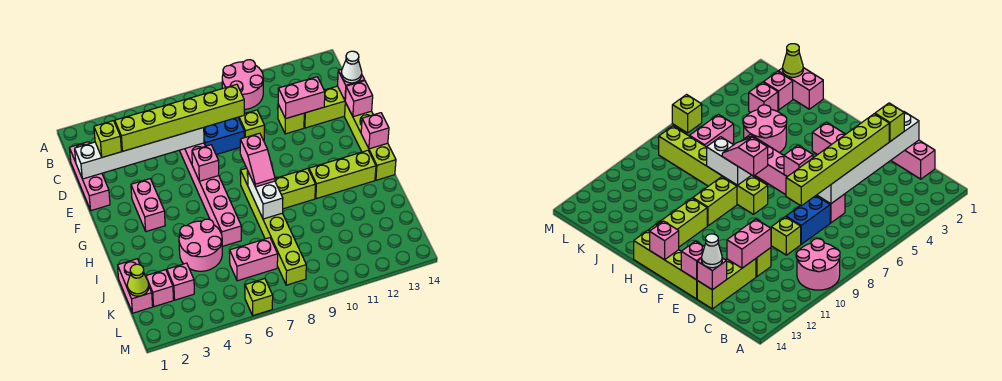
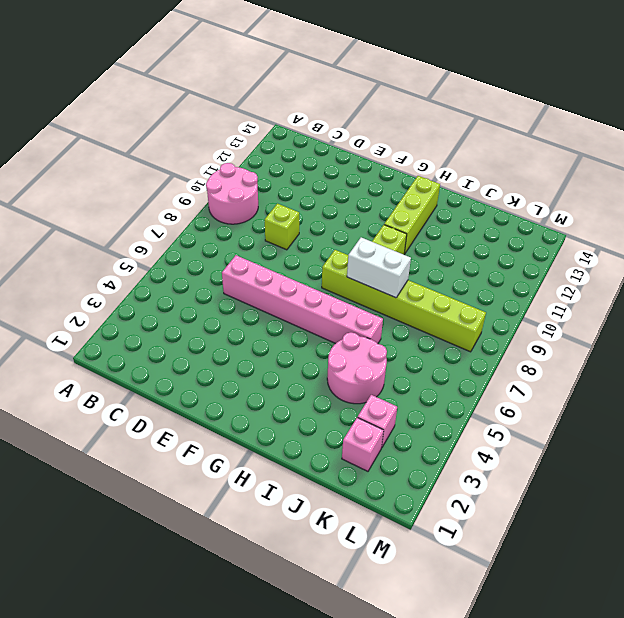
none -> pink brick C1:E1 level 1
none -> blue brick D7:D8 level 1
none -> lime brick D11 level 1
none -> lime brick D12:D14 level 1

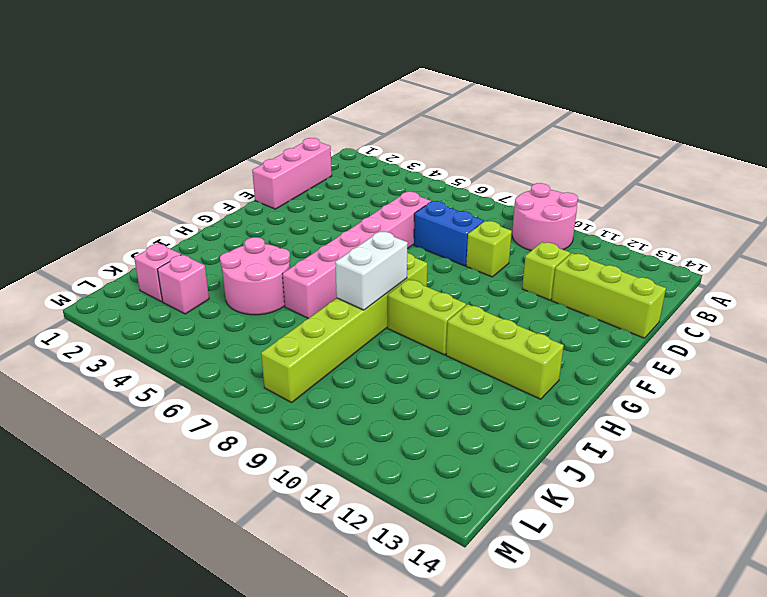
none -> lime brick E14:H14 level 1
none -> pink brick F3:G3 level 1
none -> pink brick J1:K1 level 1
none -> pink brick K6:K7 level 1

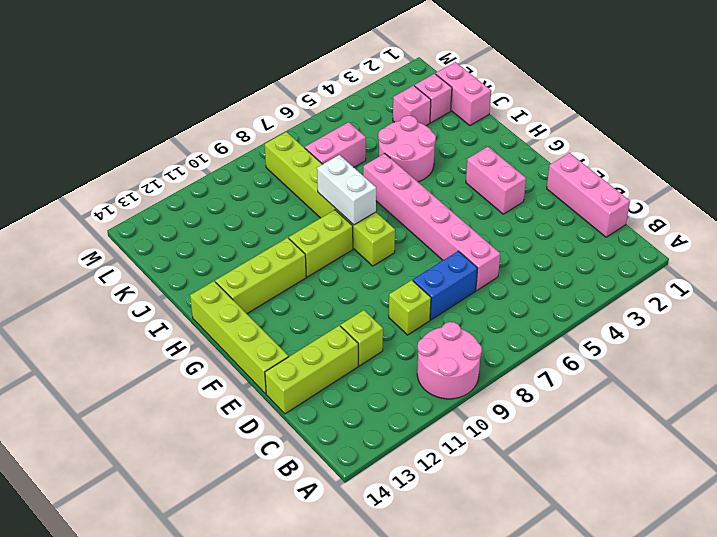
none -> lime brick M6 level 1
none -> white brick D1:D6 level 2
none -> pink brick D11:D12 level 2
none -> pink brick D14 level 2

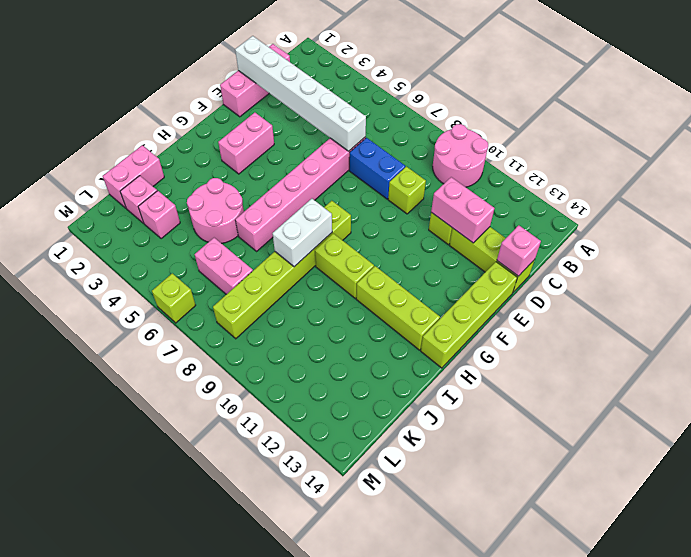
none -> pink brick E14 level 2
none -> pink brick F6 level 2
none -> pink brick G14 level 2
none -> lime cone K1 level 2

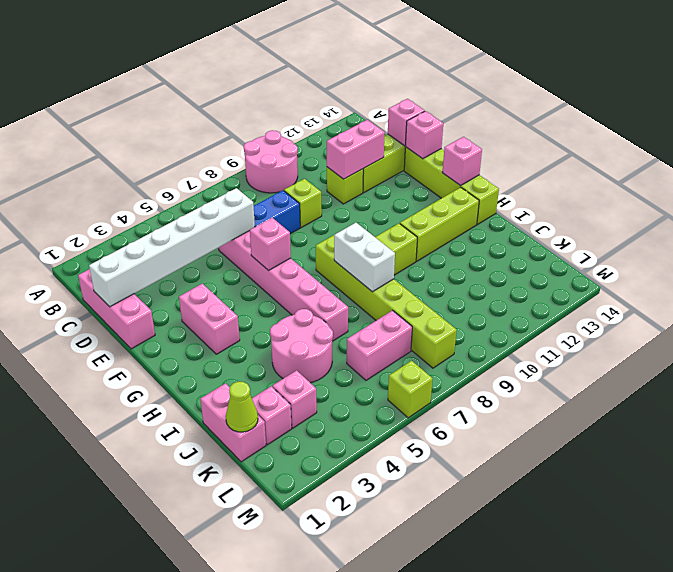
none -> lime brick D2 level 3
none -> lime brick D3:D8 level 3
none -> white cone D14 level 3
none -> pink slope G8:H8 level 3 top G

